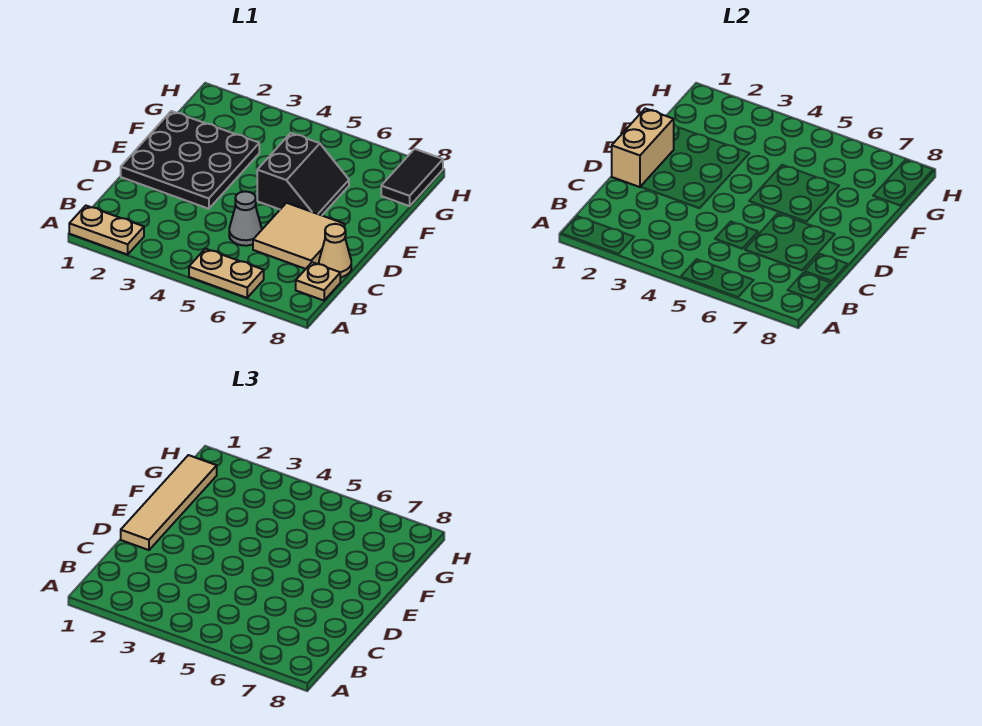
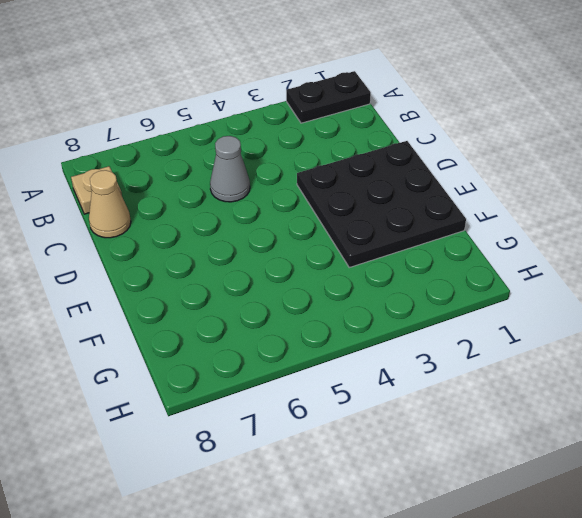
black plate A1:A2 level 1 -> tan plate A1:A2 level 1
none -> tan plate A5:A6 level 1
none -> tan tile C6:D7 level 1

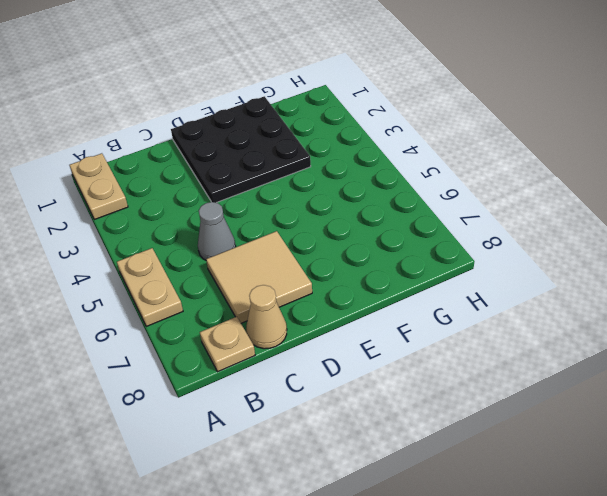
none -> black slope E5:F6 level 1 top 5
none -> black tile G8:H8 level 1

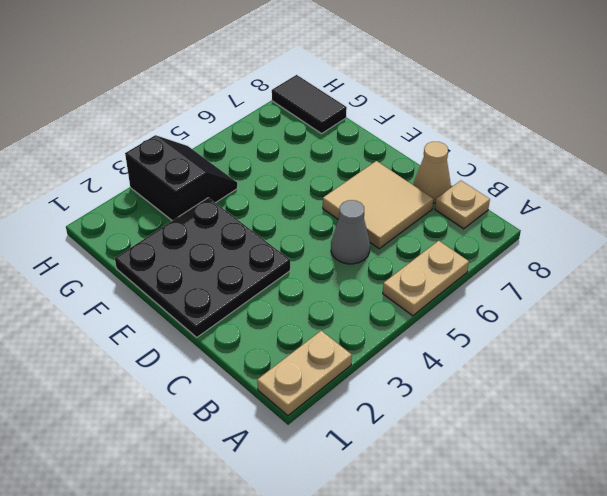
black slope G3:H4 level 1 top 3 -> black slope E5:F6 level 1 top 5
none -> tan brick D1:E1 level 2
none -> tan tile D1:G1 level 3

